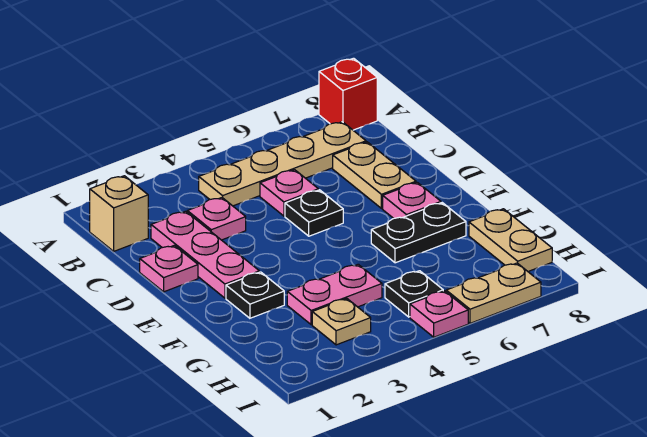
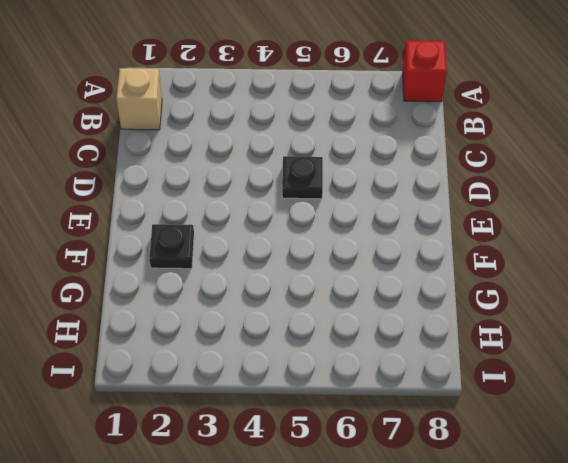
none -> tan plate B4:B7 level 1
none -> pink plate C2:E2 level 1
none -> pink plate C3 level 1

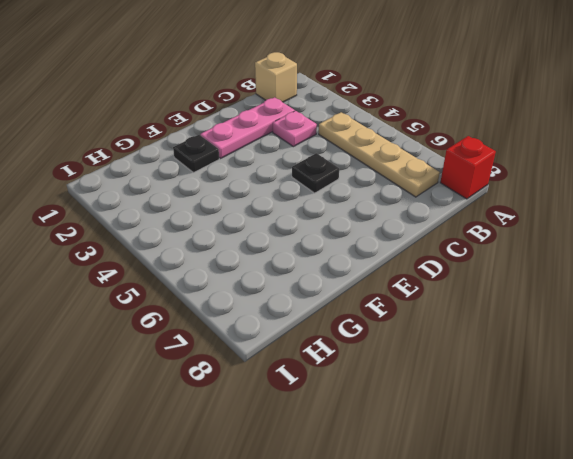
none -> pink plate C5 level 1
none -> tan plate C7:D7 level 1
none -> pink plate D1 level 1

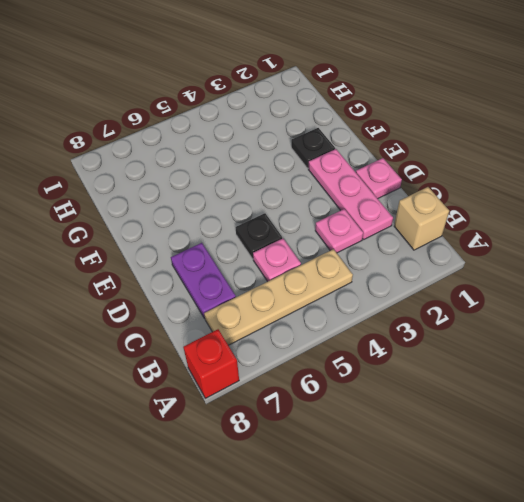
purple plate C7:D7 level 1 -> tan plate C7:D7 level 1
none -> pink plate E7 level 1
none -> black plate F6:F7 level 1
none -> pink plate G3:G4 level 1

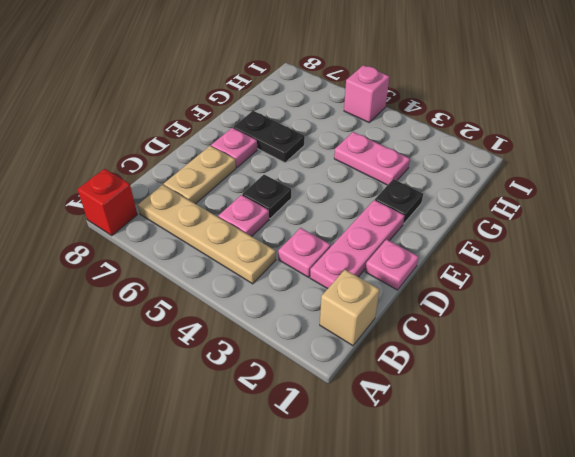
pink brick I5 level 1 -> pink plate I5 level 1
none -> tan plate G8:H8 level 1
none -> tan plate H3 level 1
none -> black plate H5 level 1

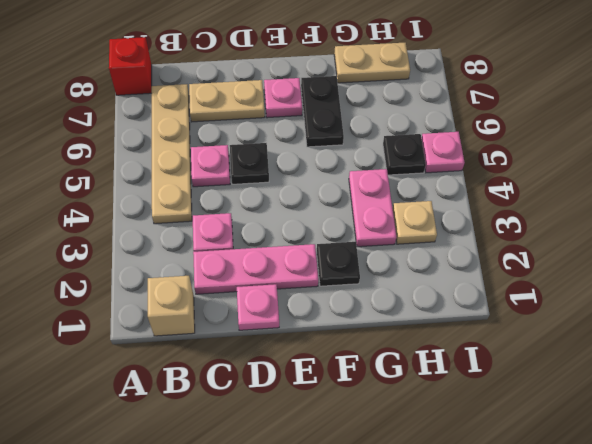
none -> tan plate I6:I7 level 1

